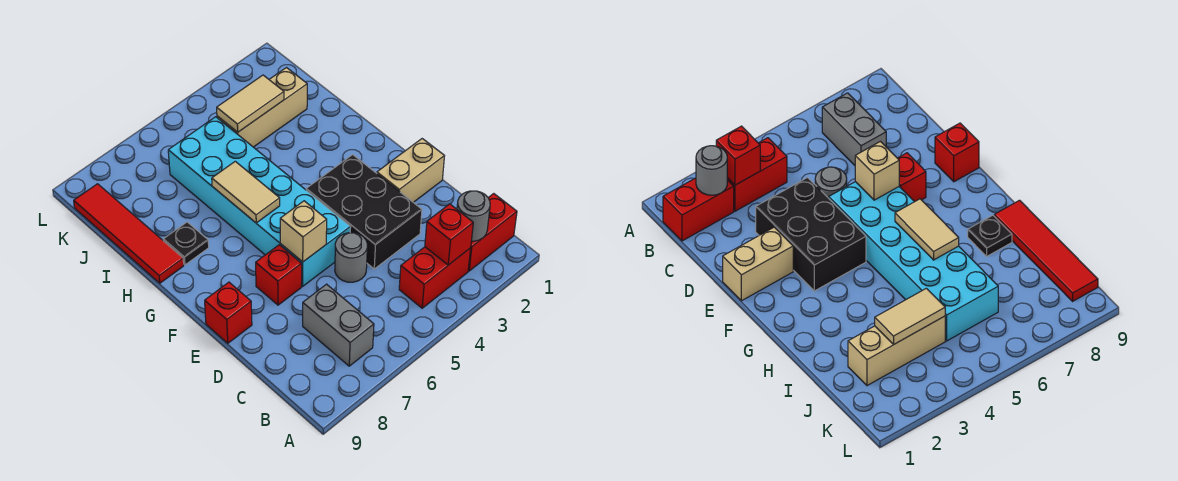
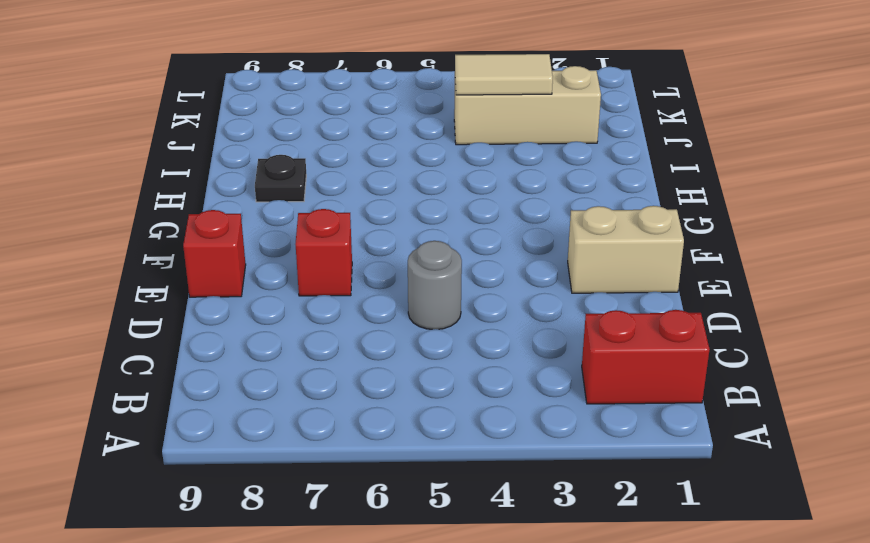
none -> red brick B3:B4 level 1
none -> grey brick B7:C7 level 1
none -> black brick D3:F4 level 1

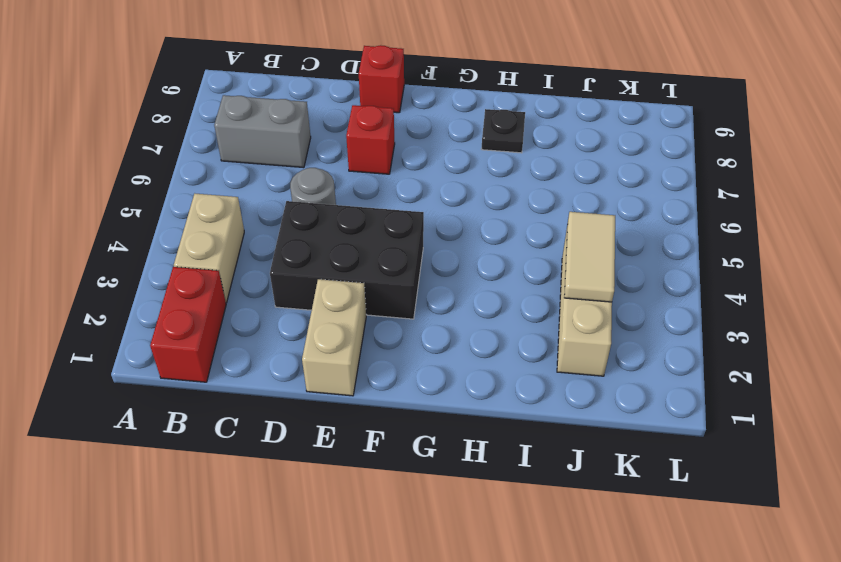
tan brick B3:B4 level 1 -> red brick B3:B4 level 1
none -> cyan brick E5:J6 level 1
none -> red tile H9:K9 level 1
none -> grey round brick B2 level 2

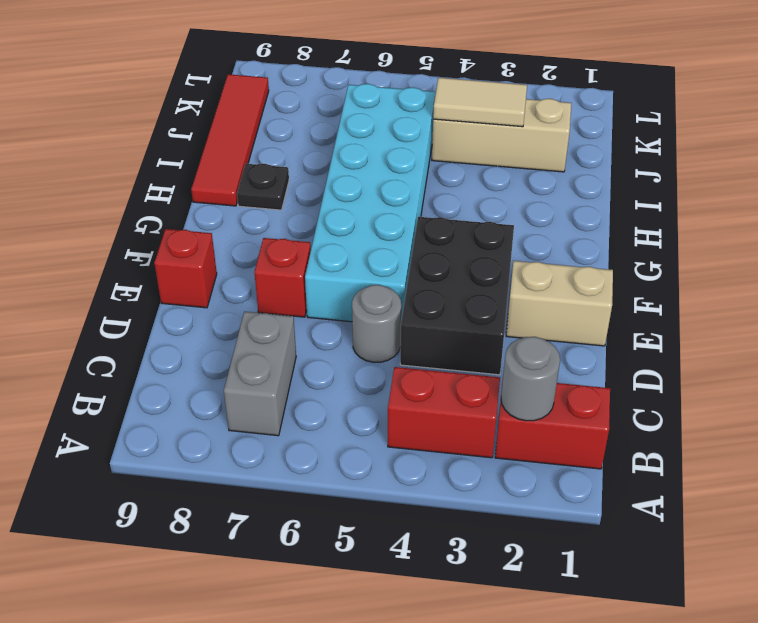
none -> red brick B3 level 2
none -> tan brick E6 level 2
none -> tan tile G6:H6 level 2

